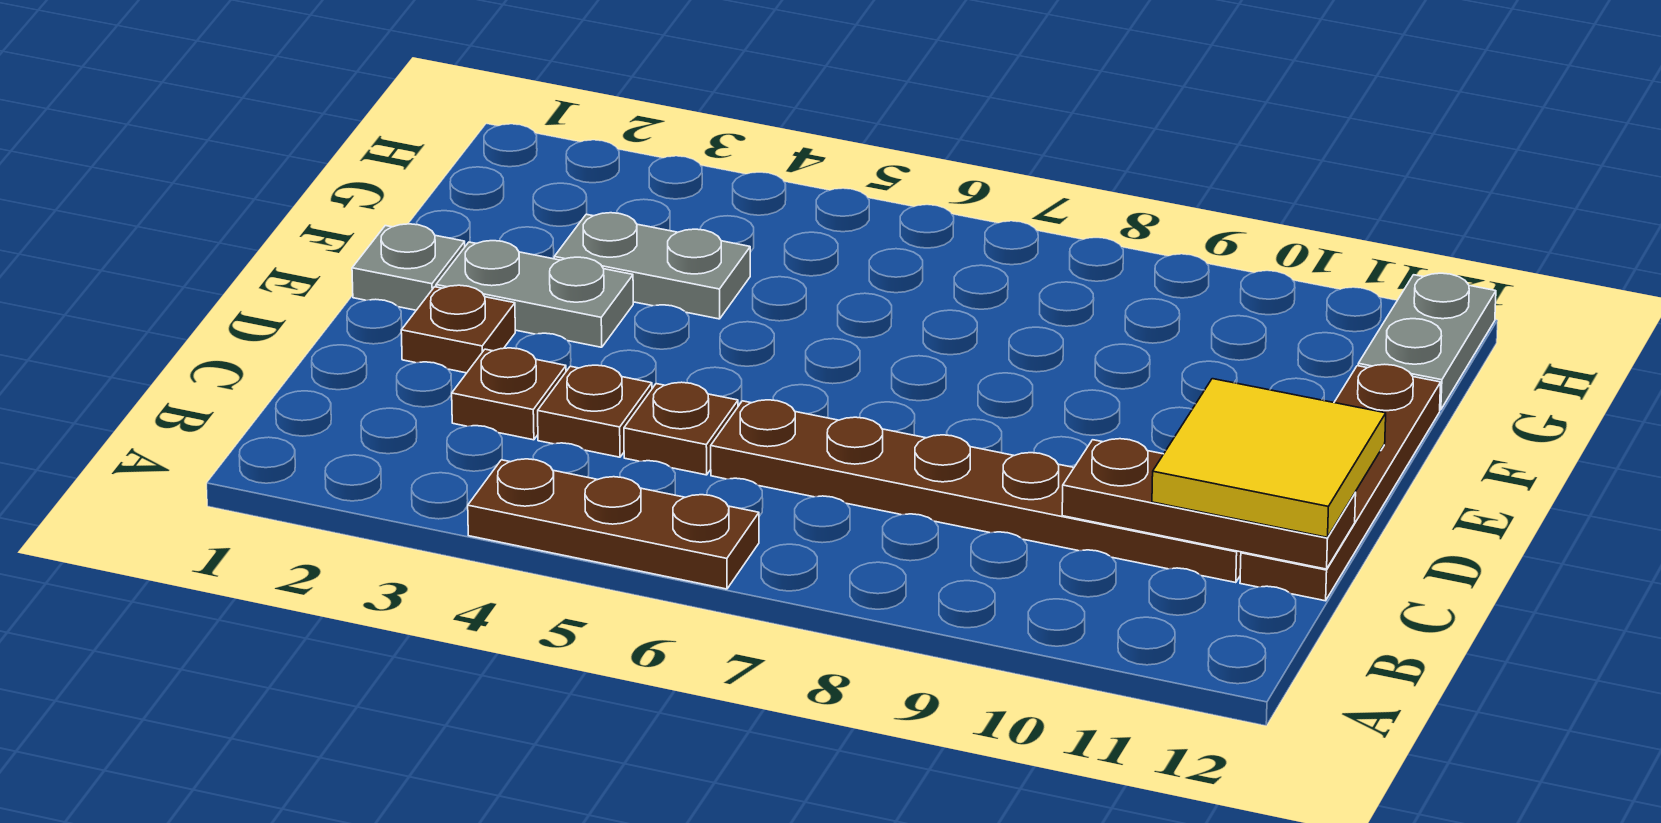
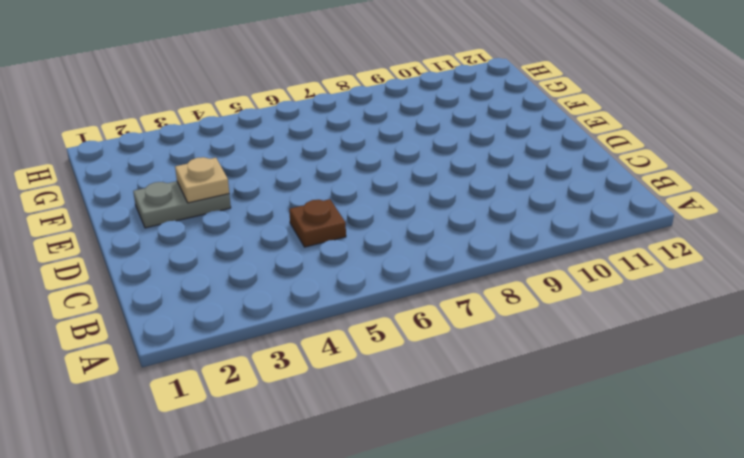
tan plate E3 level 2 -> none
none -> brown plate A4:A6 level 1
none -> brown plate C3 level 1
none -> brown plate C4 level 1

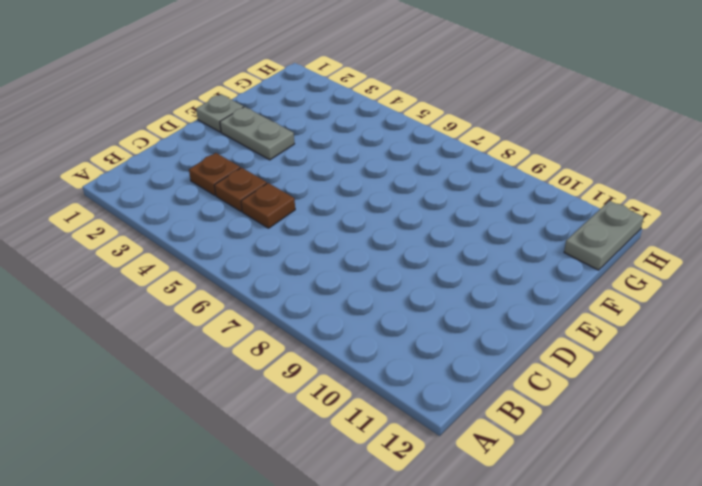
none -> brown plate A4:A6 level 1
none -> brown plate C6:C11 level 1
none -> brown plate C12:F12 level 1

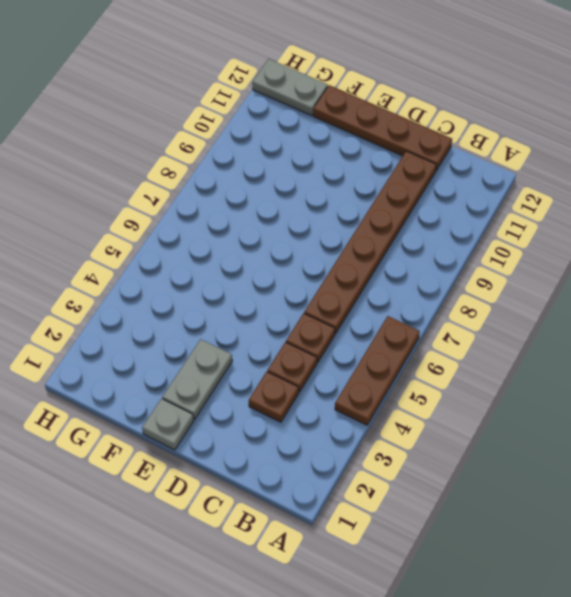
none -> brown plate D2 level 1
none -> grey plate F3:F4 level 1
none -> brown plate C10:C12 level 2

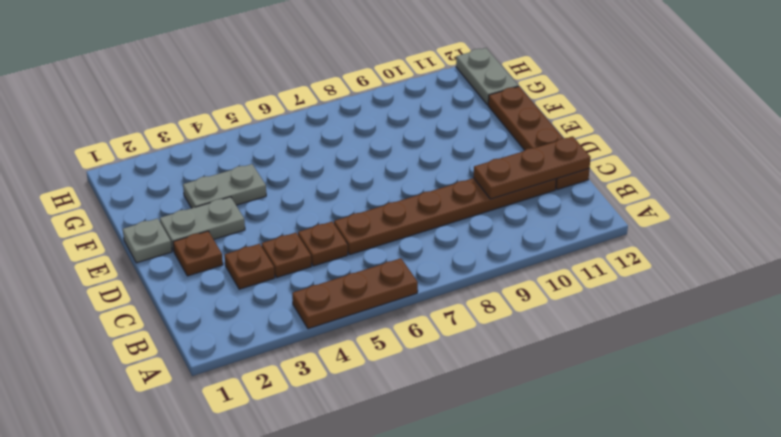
none -> yellow tile C11:D12 level 3

